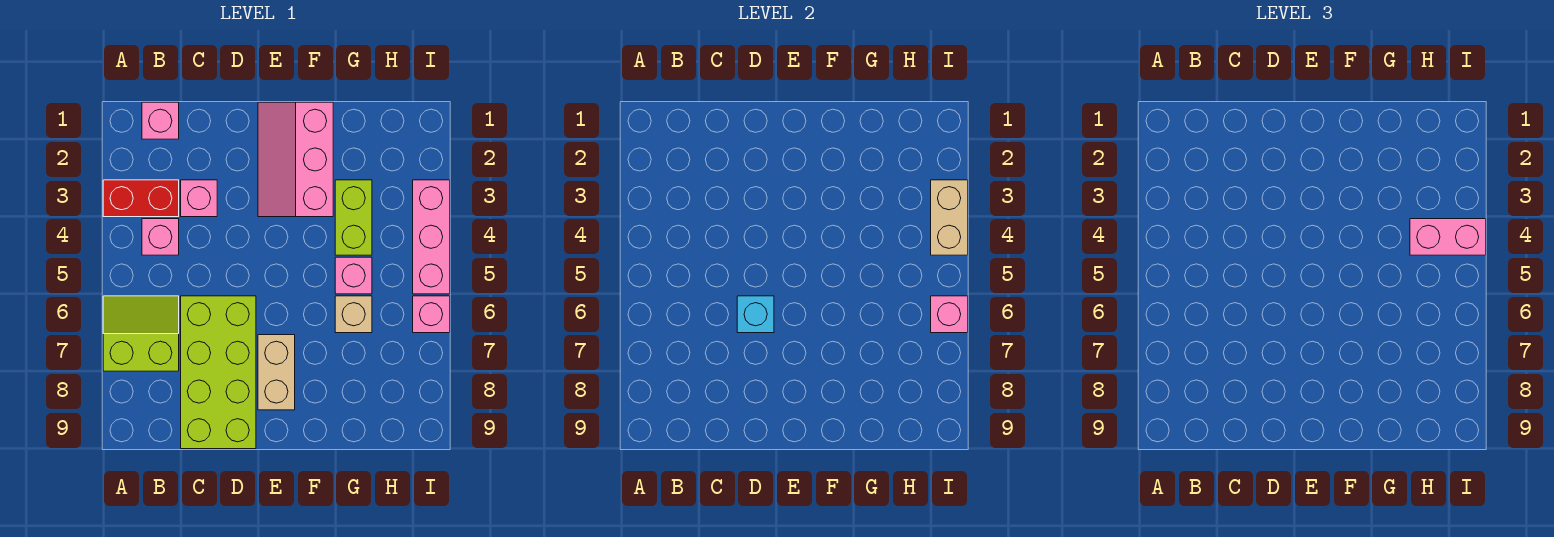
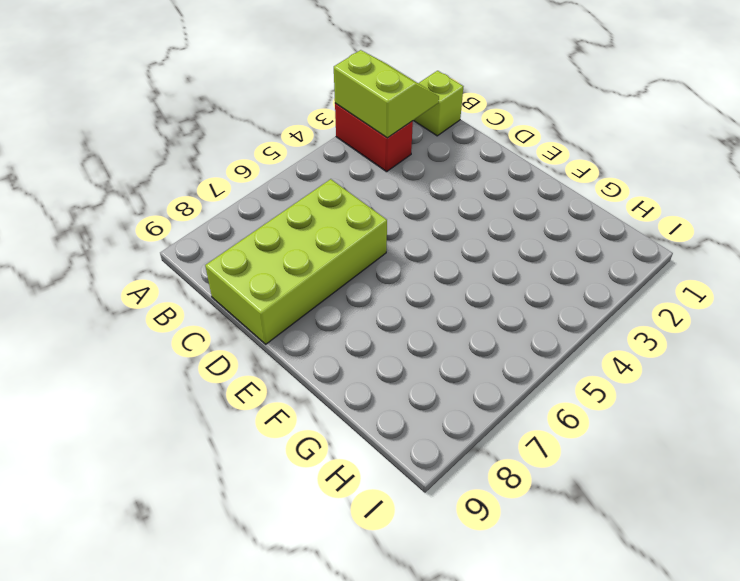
lime slope A2:B3 level 2 top 3 -> lime slope A6:B7 level 1 top 7
lime brick B1 level 1 -> pink brick B1 level 1
none -> pink brick B4 level 1
none -> pink brick C3 level 1
none -> pink slope E1:F3 level 1 top F

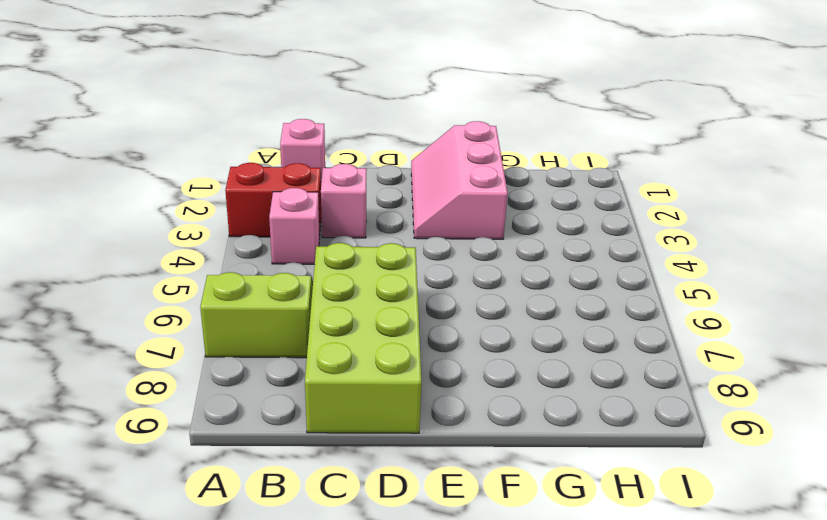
none -> tan brick E7:E8 level 1
none -> lime brick G3:G4 level 1
none -> pink brick G5 level 1

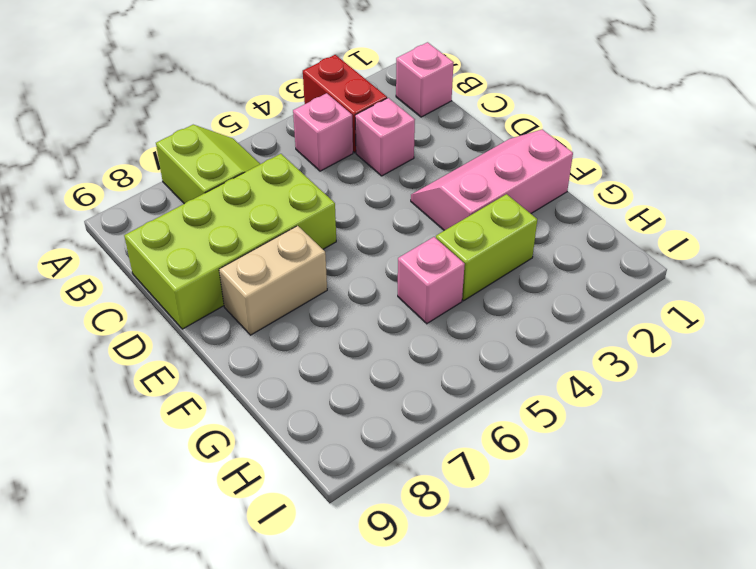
none -> tan brick G6 level 1
none -> pink brick I3:I5 level 1
none -> pink brick I6 level 1

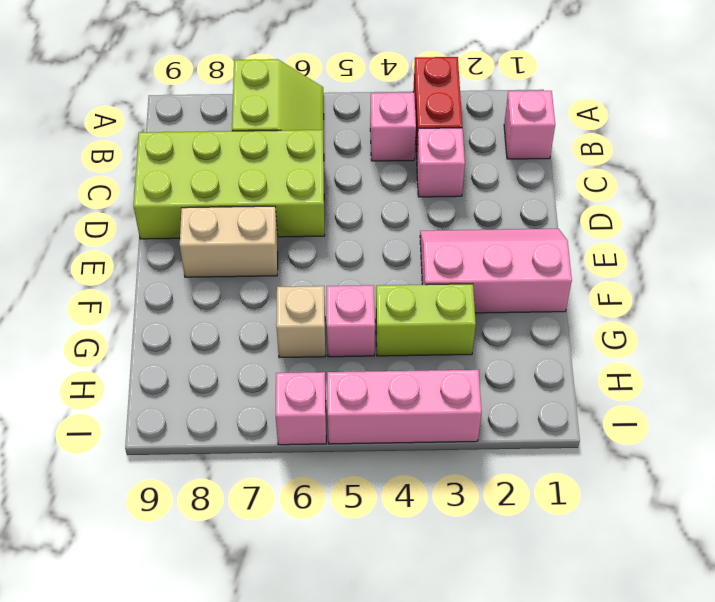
none -> cyan brick D6 level 2
none -> tan brick I3:I4 level 2
none -> pink brick I6 level 2

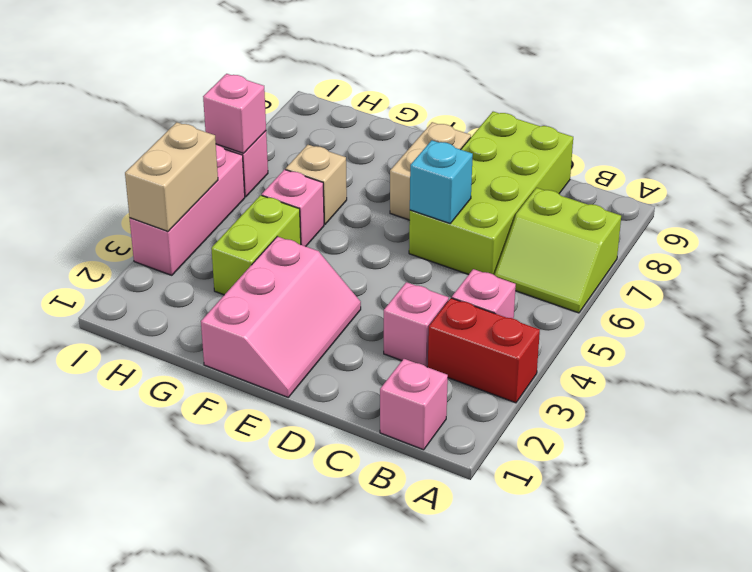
none -> pink brick H4:I4 level 3

